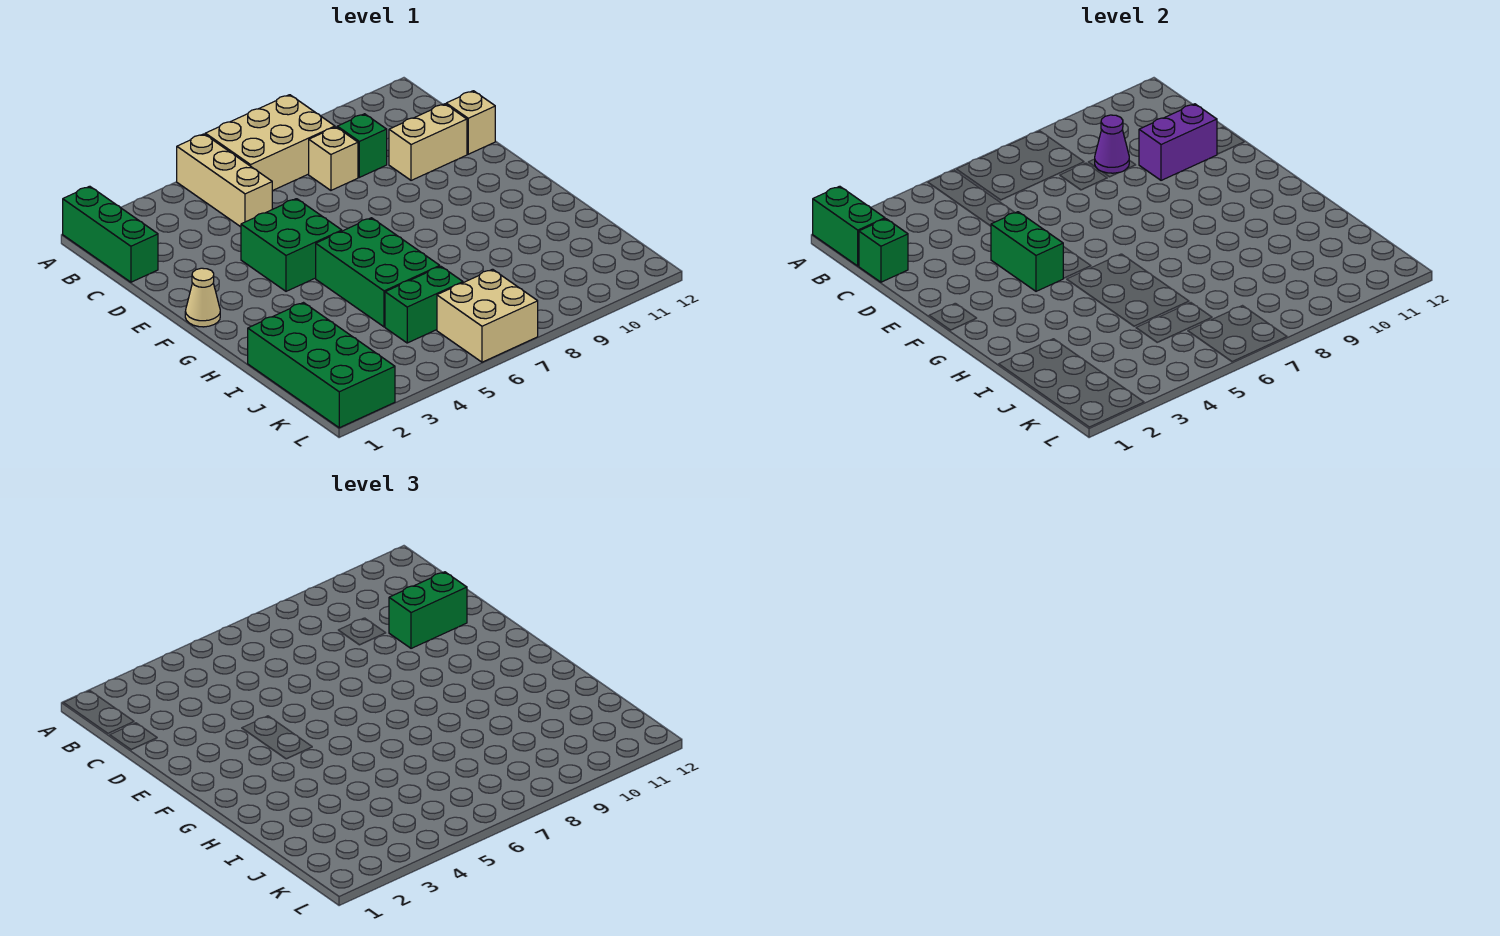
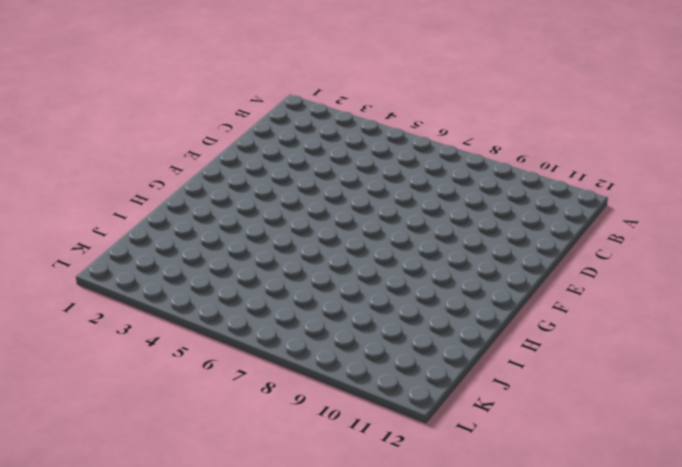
none -> green brick A1:C1 level 1
none -> tan brick A5:C5 level 1
none -> tan brick A6:B8 level 1

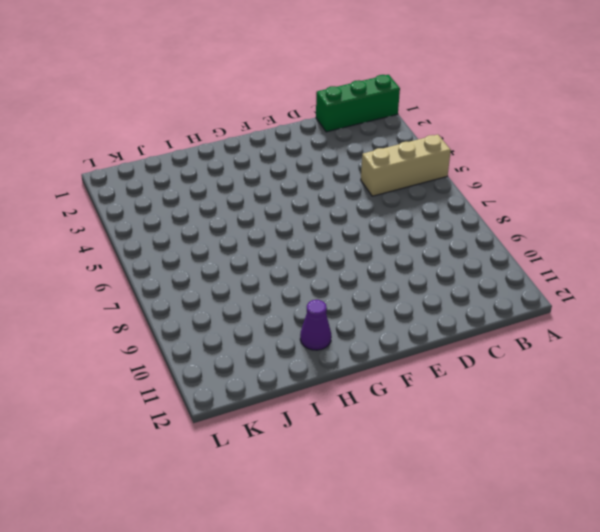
purple cone H11 level 1 -> purple cone C9 level 2
none -> tan brick A6:B8 level 1
none -> tan brick C8 level 1
none -> green brick C9 level 1

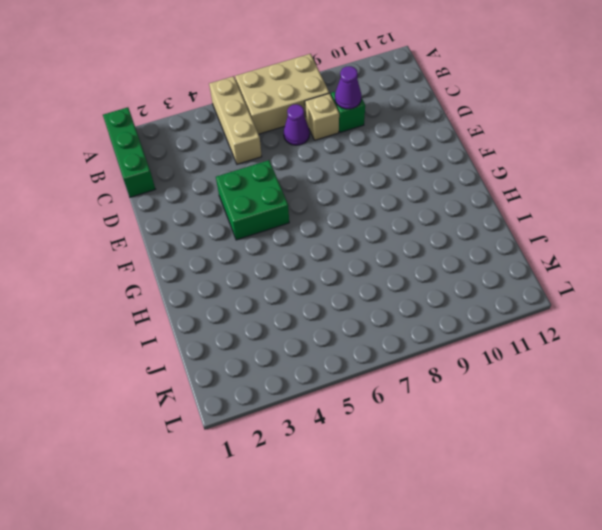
purple cone C7 level 1 -> none
none -> tan brick D10:D11 level 1
none -> tan brick D12 level 1
none -> tan cone F1 level 1

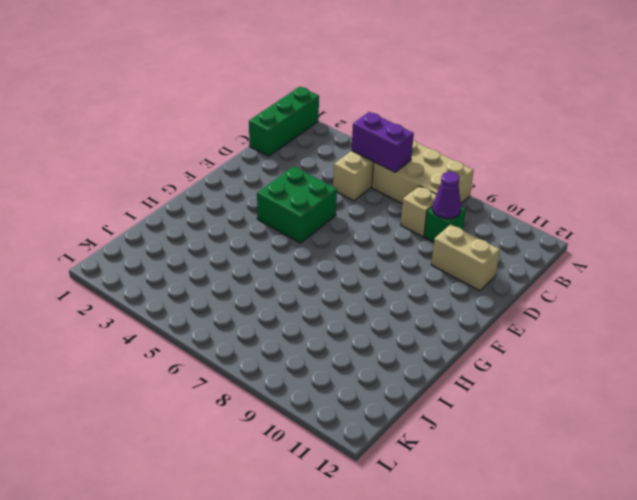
purple brick B5:B6 level 2 -> purple brick D10:D11 level 2
none -> tan brick D12 level 1
none -> tan cone F1 level 1
none -> green brick G5:I6 level 1

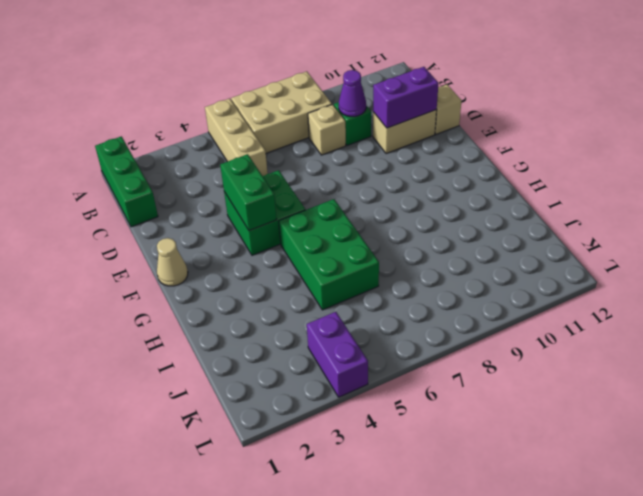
purple brick K4:L4 level 1 -> none
none -> green brick I1:L2 level 1
none -> green brick J5:J6 level 1
none -> tan brick K6:L7 level 1

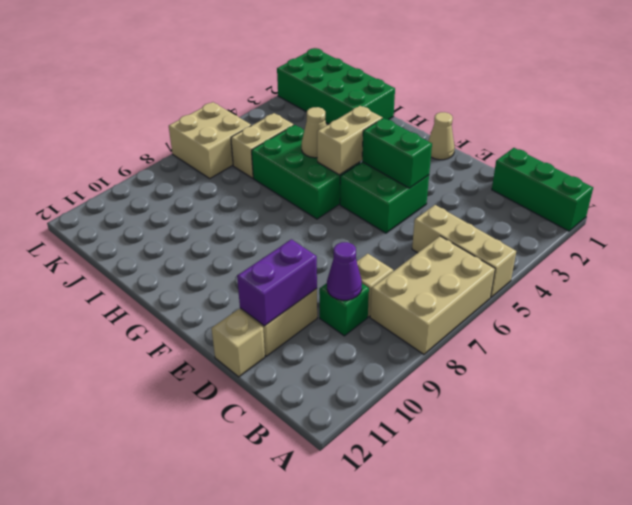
tan brick G4:G5 level 2 -> none
tan cone H5 level 2 -> none
tan brick J5:J6 level 1 -> green brick J5:J6 level 1
none -> green brick A1:B1 level 2
none -> green brick C1 level 2
none -> green brick D10:D11 level 3

